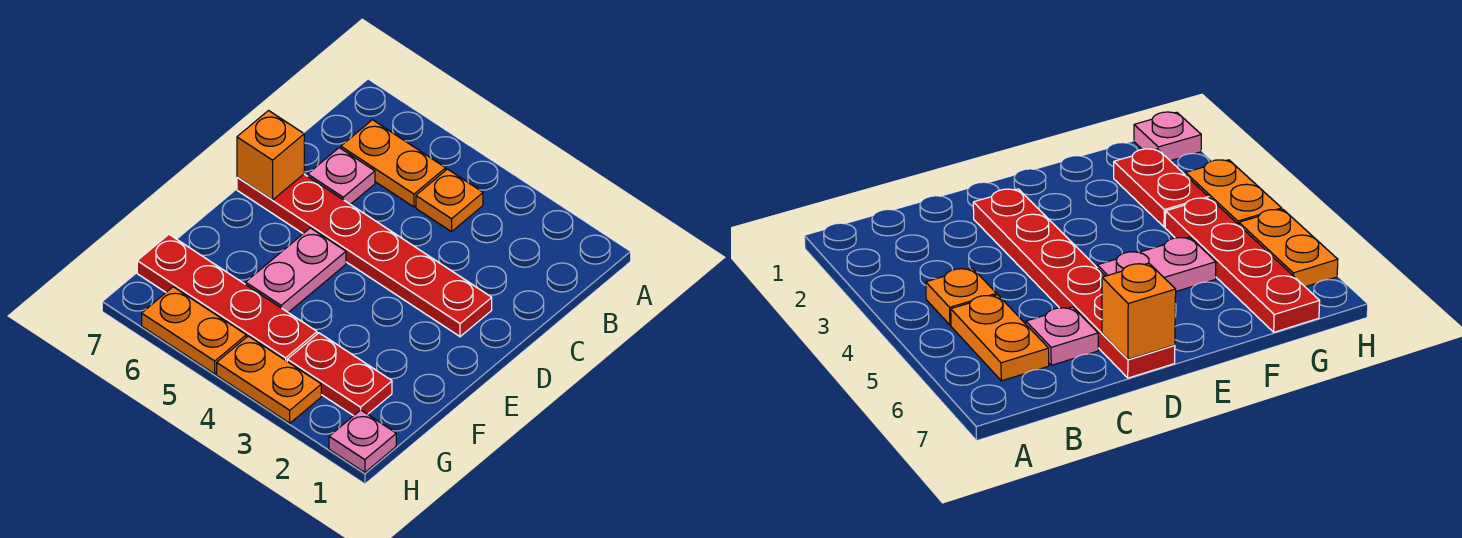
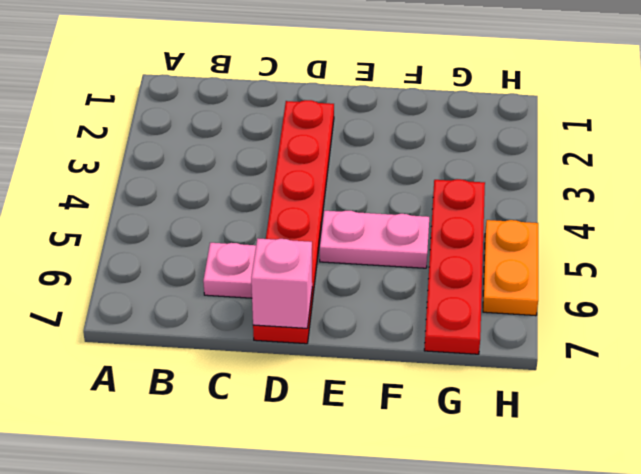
pink brick D7 level 2 -> orange brick D7 level 2
none -> orange plate B4 level 1
none -> orange plate B5:B6 level 1

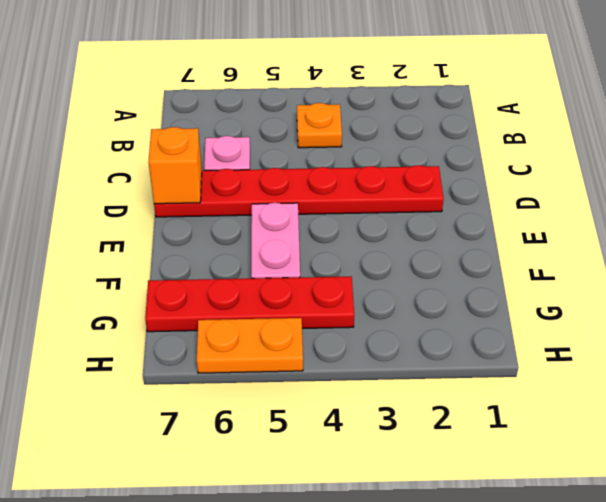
none -> orange plate B5:B6 level 1
none -> red plate G2:G3 level 1

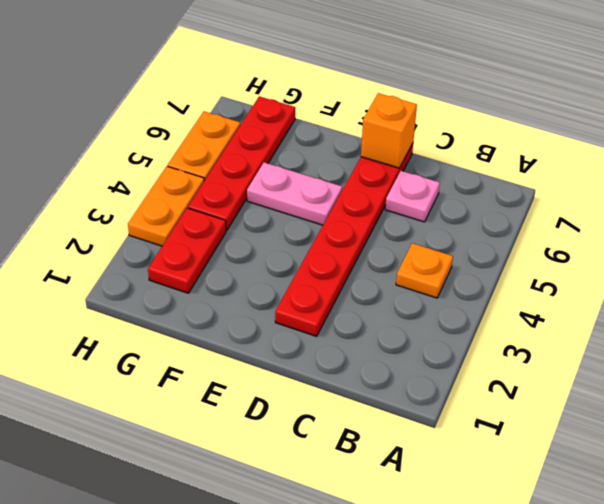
none -> orange plate B5:B6 level 1
none -> pink plate H1 level 1

